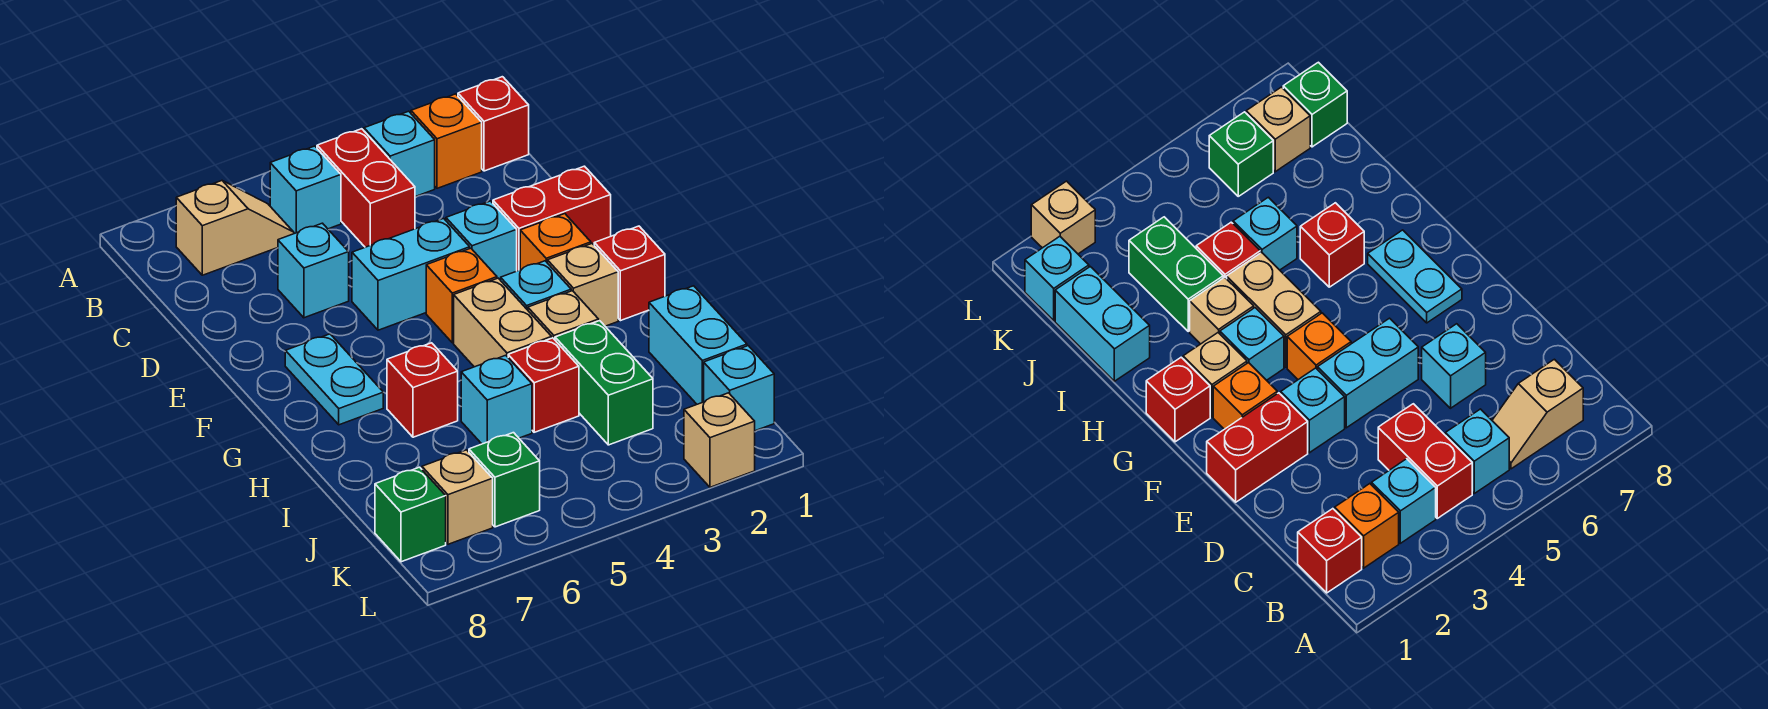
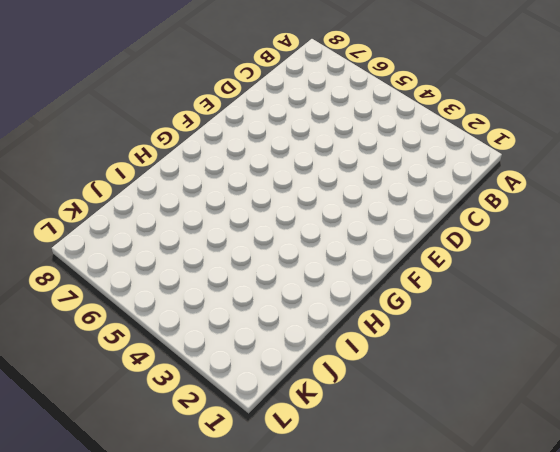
none -> red brick B1 level 1
none -> orange brick B2 level 1
none -> cyan brick B3 level 1

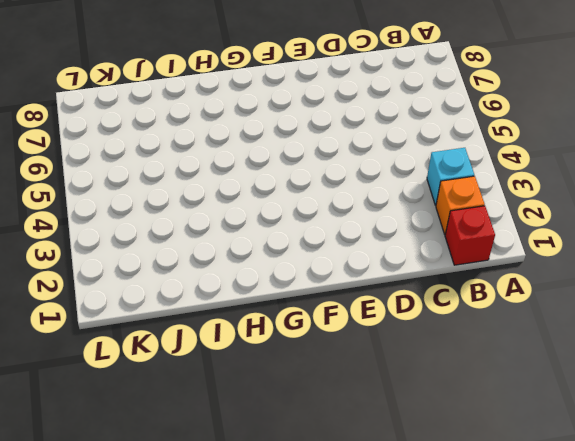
none -> red brick B4:C4 level 1
none -> cyan brick B5 level 1
none -> tan slope B6:B7 level 1 top 7

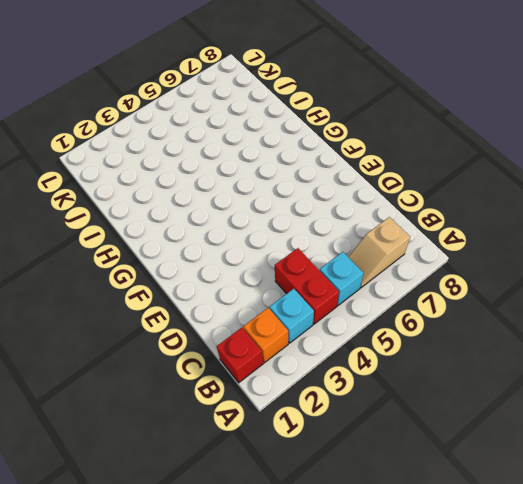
none -> cyan brick D6 level 1
none -> red brick E1:E2 level 1
none -> cyan brick E3 level 1

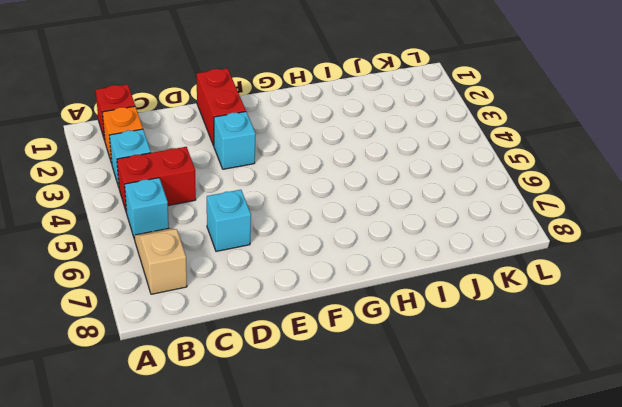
none -> cyan brick E4:E5 level 1
none -> orange brick F2 level 1
none -> orange brick F4 level 1

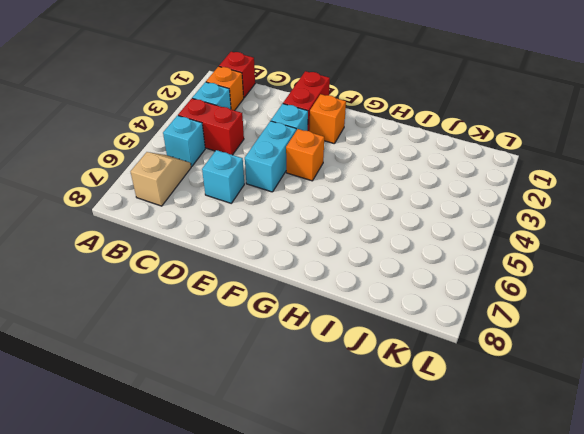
none -> cyan plate F7:G7 level 1
none -> red brick G1 level 1
none -> tan brick G2 level 1

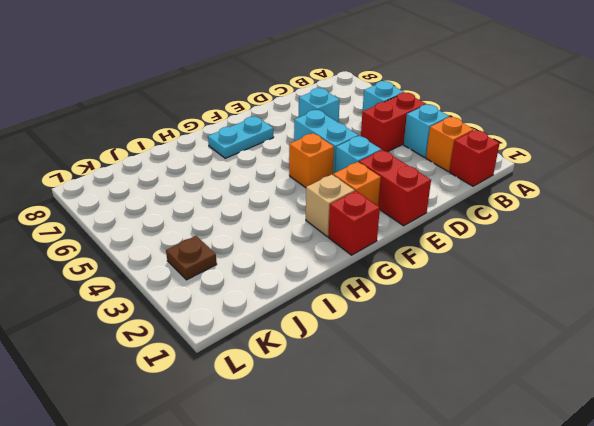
brown plate K3 level 1 -> none
none -> tan slope B6:B7 level 1 top 7
none -> cyan brick G3 level 1
none -> tan brick G4:H4 level 1

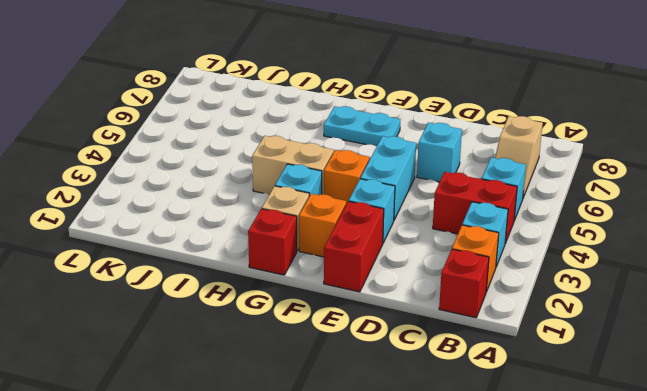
none -> tan brick H3 level 1
none -> red brick H6 level 1
none -> cyan brick I1:J1 level 1

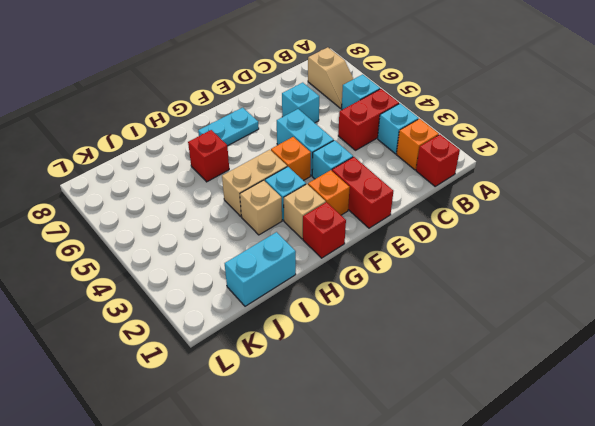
none -> green brick I3:J3 level 1
none -> red brick I4 level 1
none -> cyan brick I5 level 1

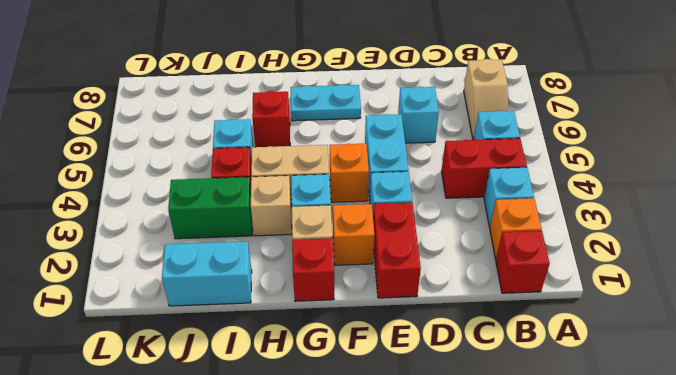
none -> cyan brick K1 level 1
none -> green brick K6 level 1
none -> tan brick K7 level 1

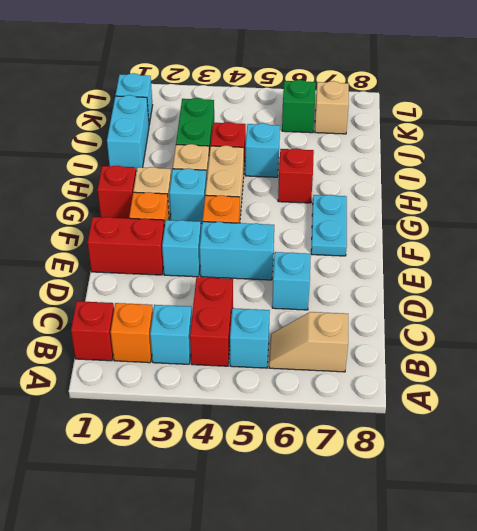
none -> green brick K8 level 1
none -> tan brick L2 level 1

